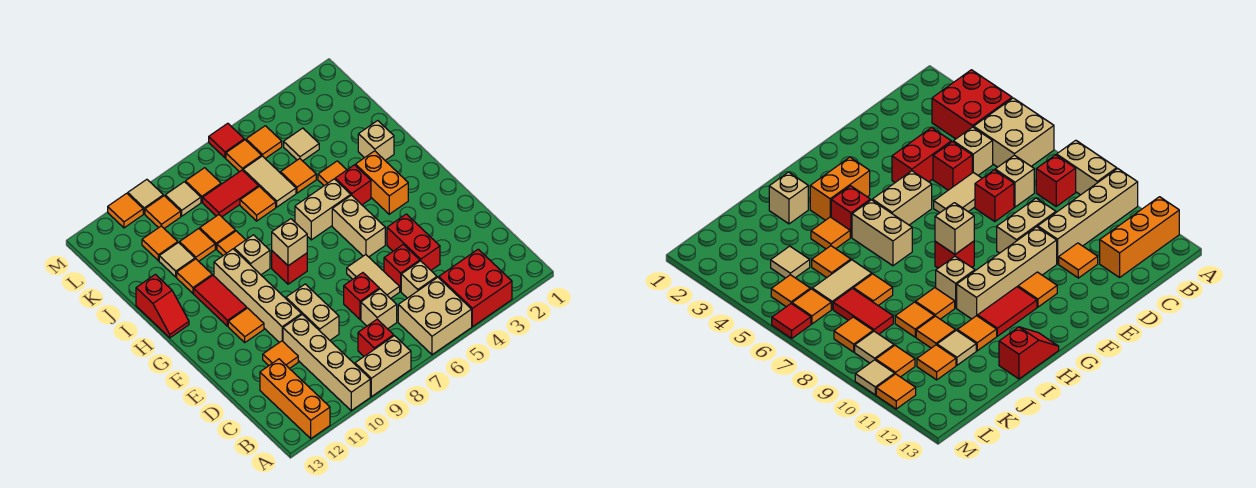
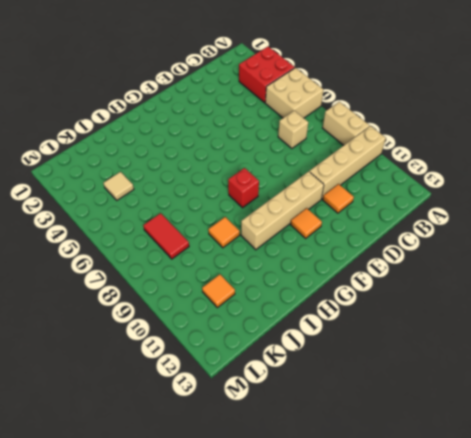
none -> orange brick A12:C12 level 1
none -> red brick B8 level 1
none -> tan brick C5 level 1
none -> red brick D4:E4 level 1

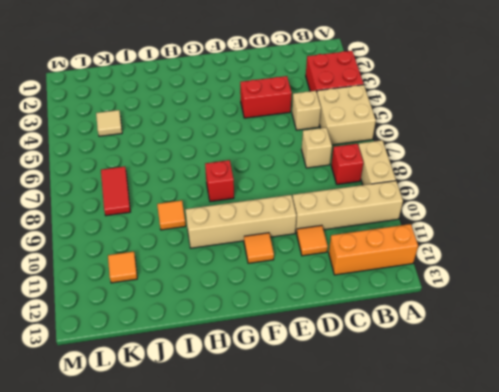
none -> red brick D5 level 1
none -> tan tile D6:E6 level 1
none -> red brick D7 level 1
none -> tan brick D9:E9 level 1

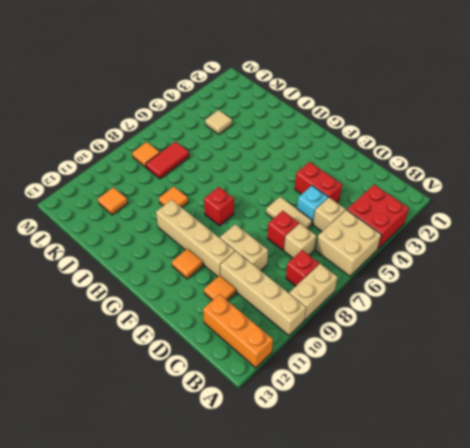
cyan brick D5 level 1 -> red brick D5 level 1
none -> tan brick F5:G5 level 1
none -> orange brick G3:H3 level 1
none -> red tile G11:H11 level 1
none -> red brick H4 level 1

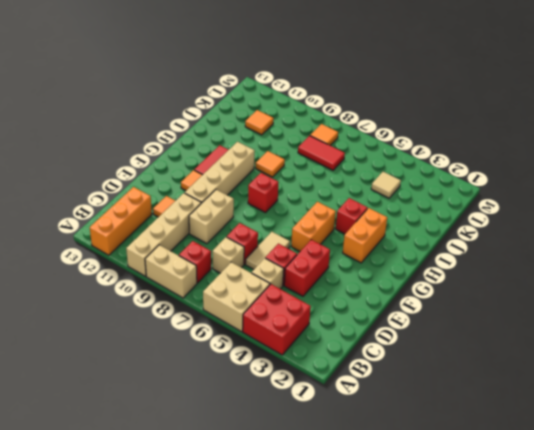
orange brick F5:G5 level 1 -> tan brick F5:G5 level 1
none -> tan brick H5:H6 level 1
none -> tan brick H9 level 1
none -> red slope H13:I13 level 1 top I
none -> tan brick I2 level 1

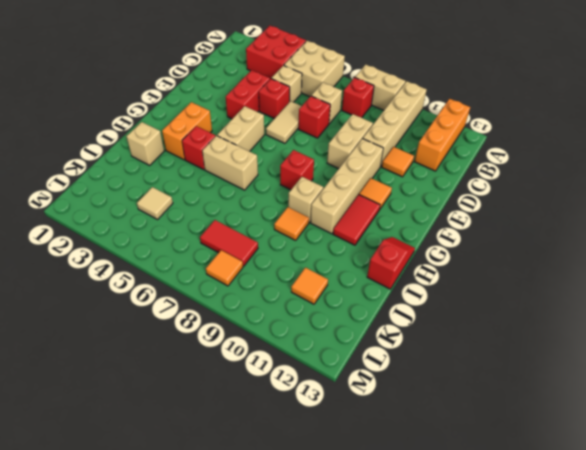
none -> orange tile I4 level 1
none -> orange tile I11 level 1
none -> orange tile J5 level 1
none -> tan tile J6:K6 level 1

